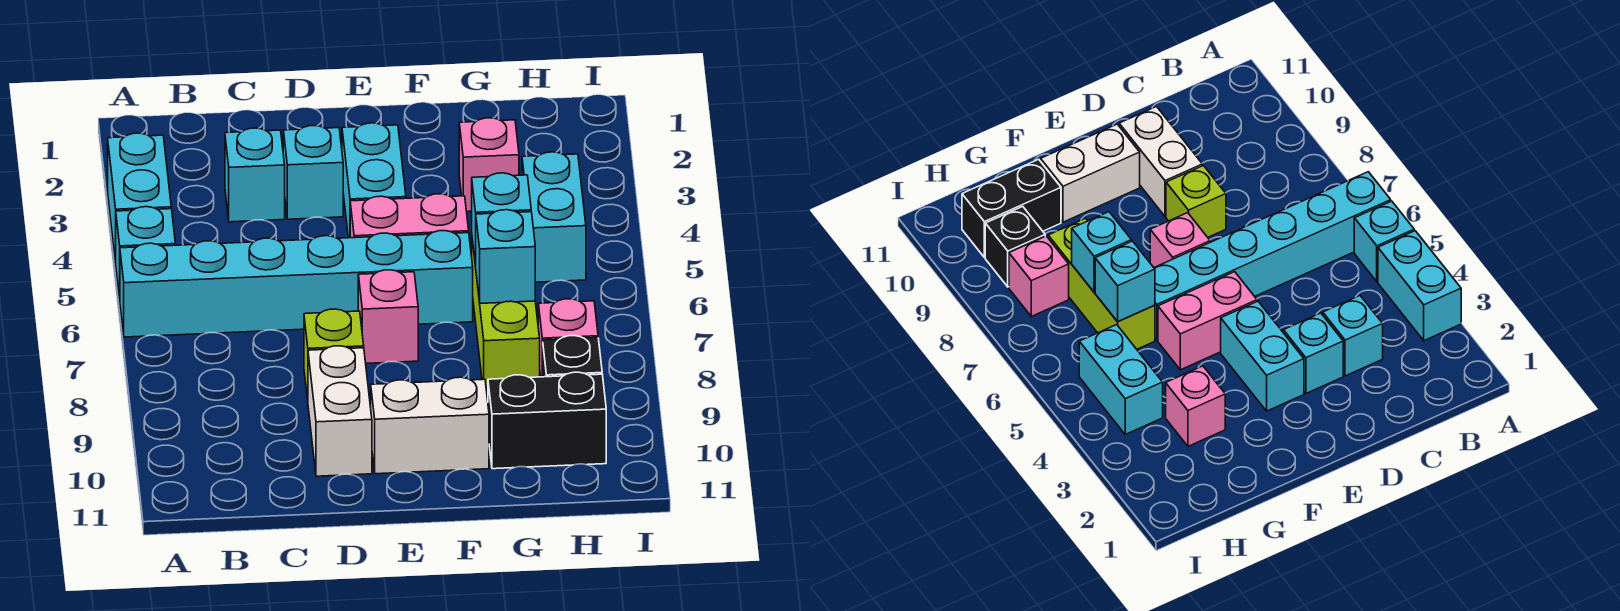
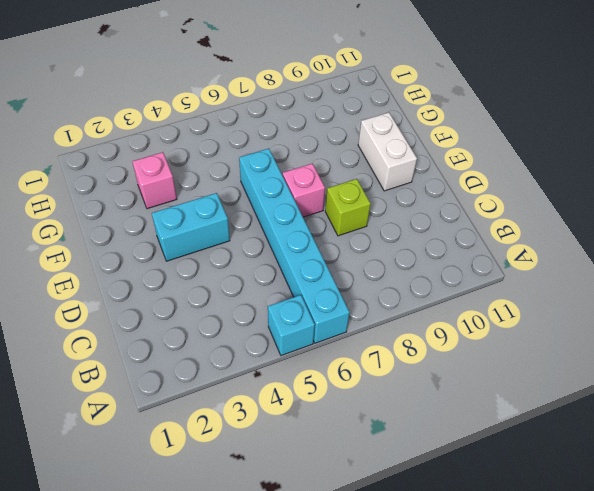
none -> cyan brick A3:A4 level 1
none -> cyan brick C3 level 1
none -> cyan brick D3 level 1

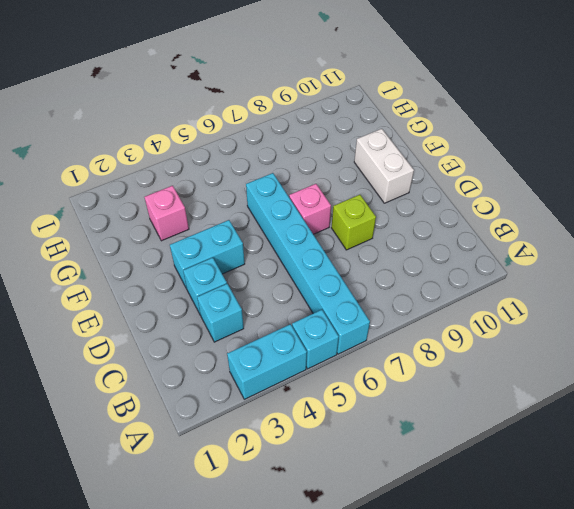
none -> white brick D9:D10 level 1
none -> pink brick E5:F5 level 1
none -> lime brick G6:G8 level 1

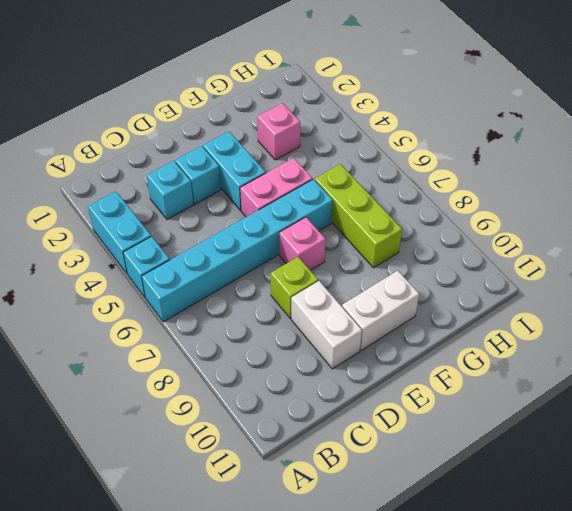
none -> black brick G10:H10 level 1
none -> cyan brick H4:H5 level 1
none -> pink brick H8 level 1

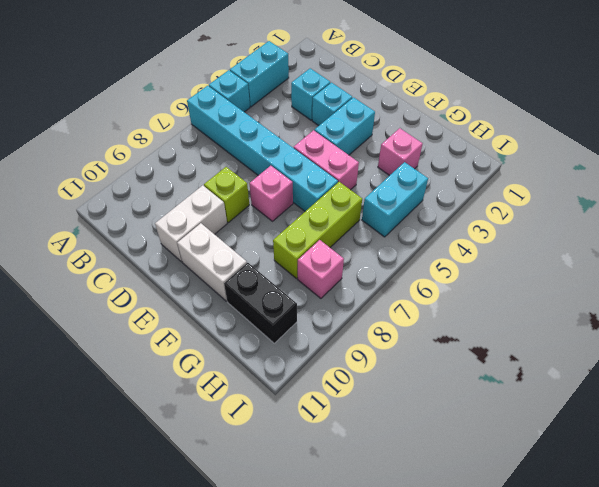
none -> black brick H9 level 1
none -> cyan brick G6 level 2
none -> cyan brick G7 level 2

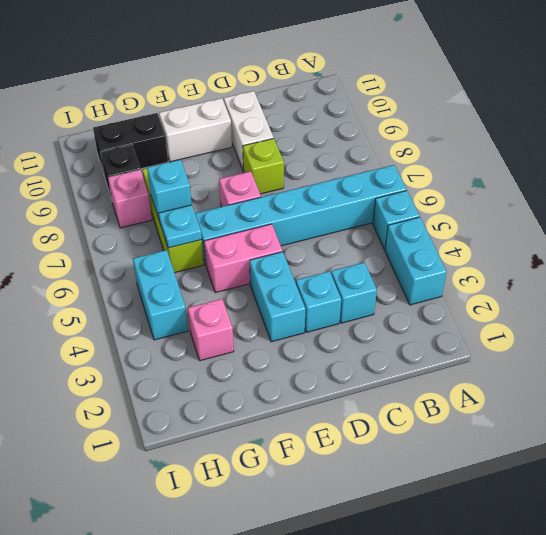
cyan plate G6 level 2 -> cyan brick G6 level 2

